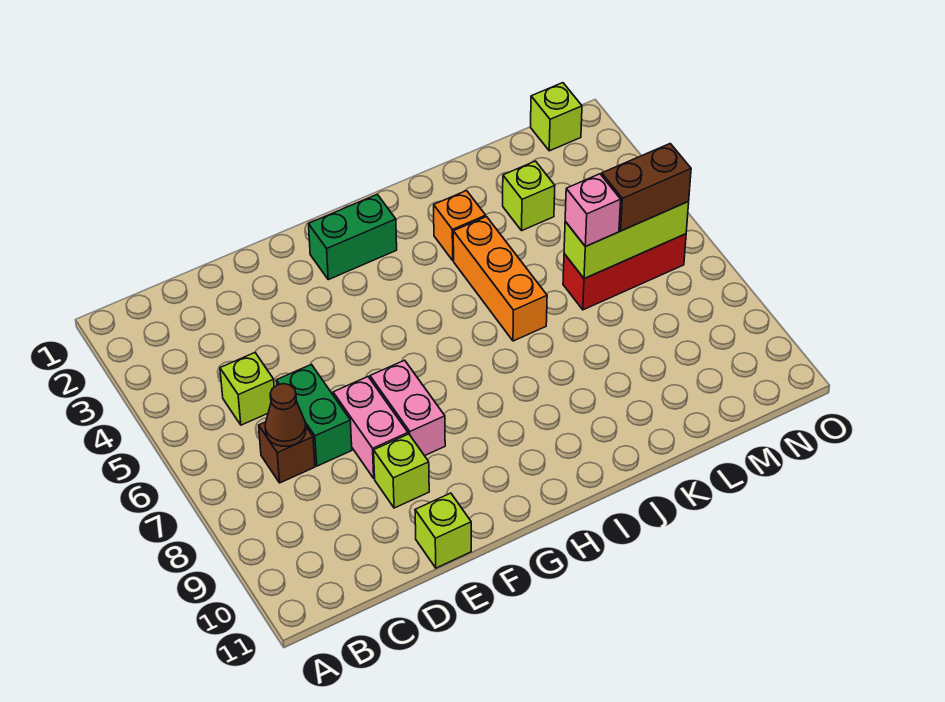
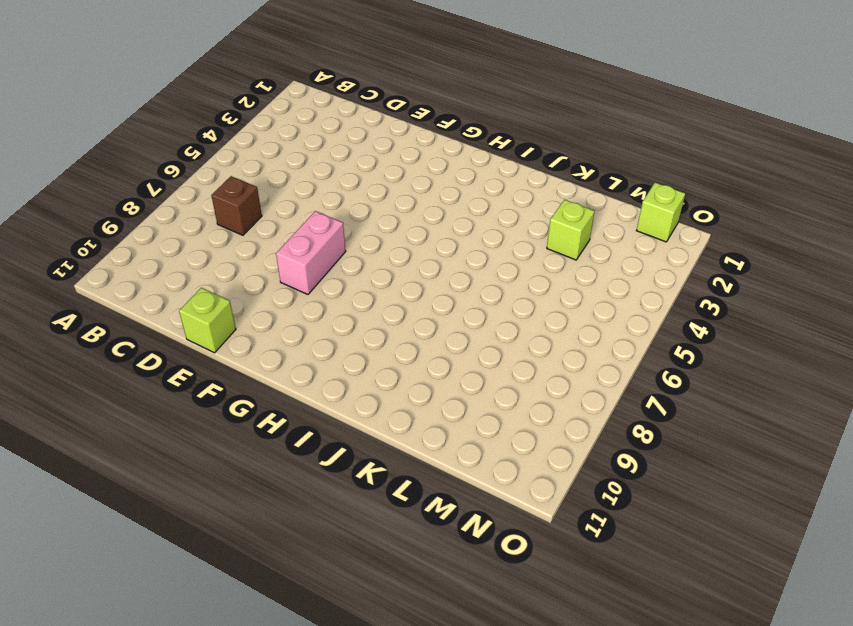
none -> lime brick C5 level 1
none -> green brick D6:D7 level 1
none -> pink brick E7:E8 level 1

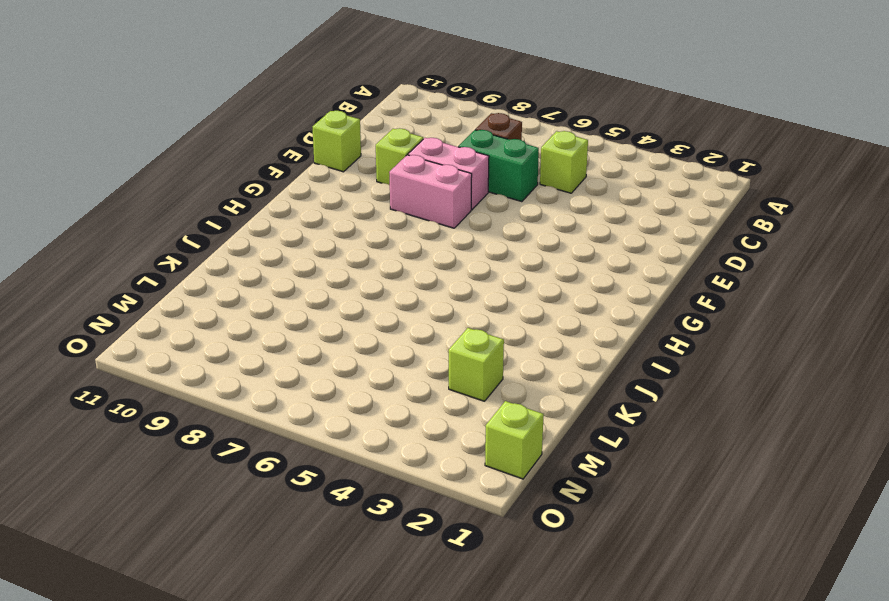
none -> green brick G2:H2 level 1
none -> orange brick J3 level 1
none -> orange brick J4:J6 level 1

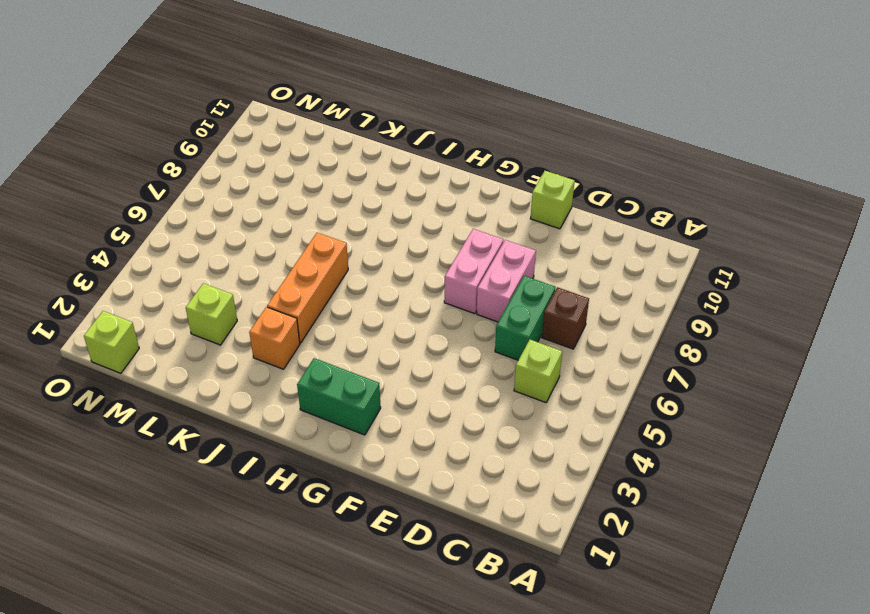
none -> lime brick E9 level 1
none -> red brick L6:N6 level 1
none -> brown cone C7 level 2

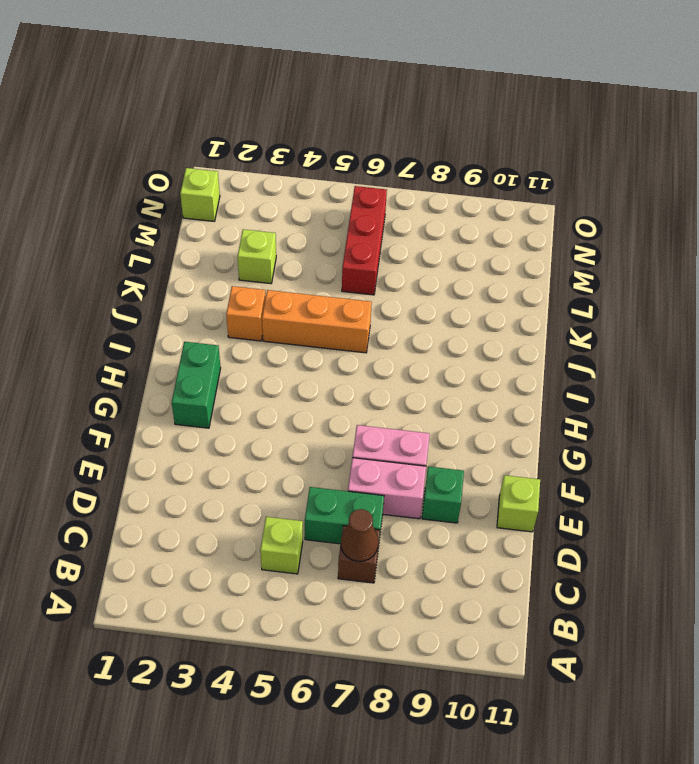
green brick E9 level 1 -> lime brick E9 level 1
none -> lime brick L6:N6 level 2
none -> pink brick L6 level 3
none -> brown brick M6:N6 level 3

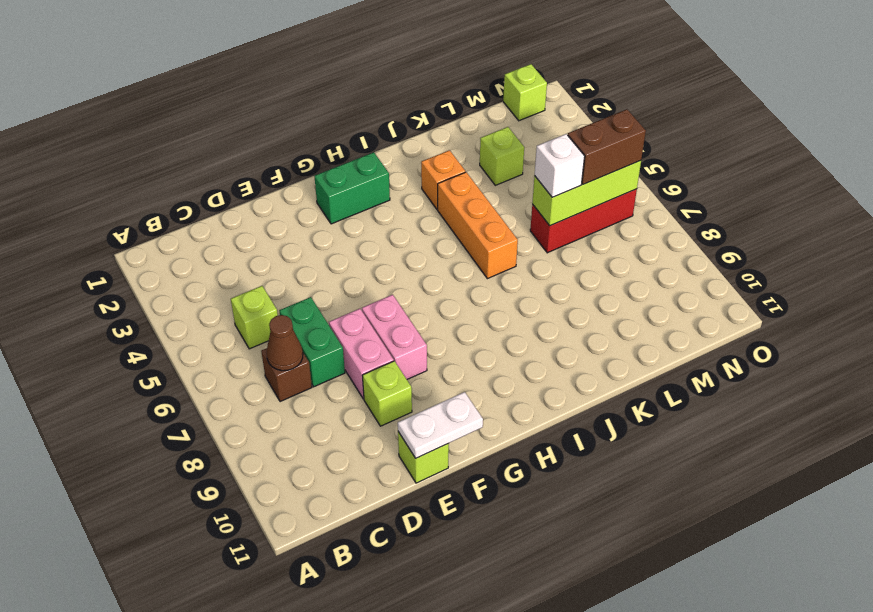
white plate E11:F11 level 2 -> none
white brick L6 level 3 -> pink brick L6 level 3

